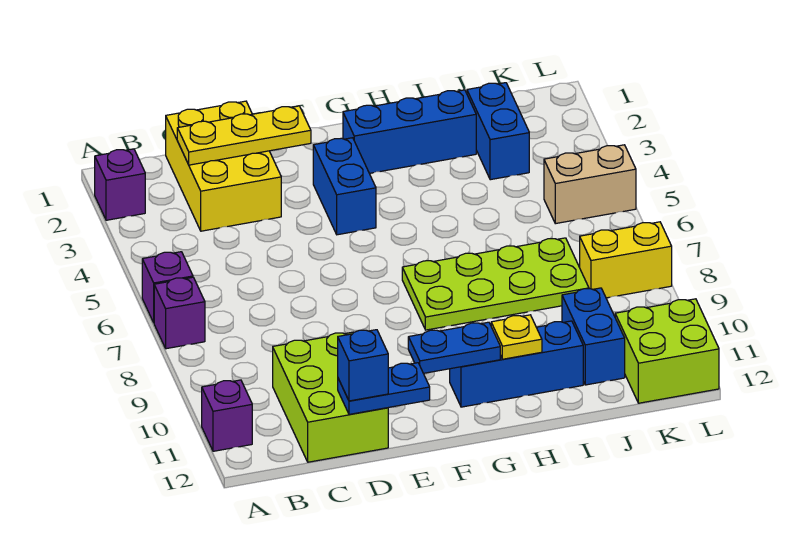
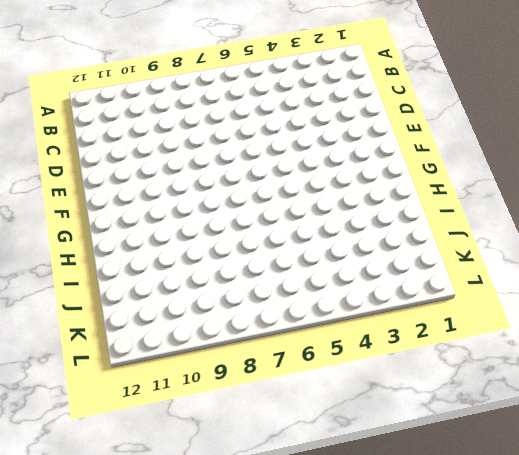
none -> purple brick A2 level 1
none -> purple brick A6 level 1
none -> purple brick A7 level 1

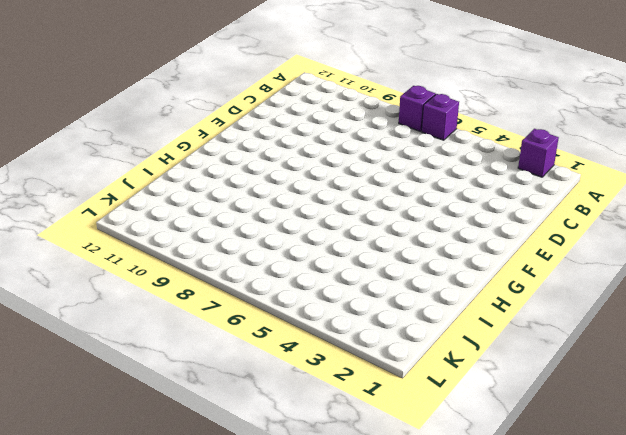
none -> purple brick A11 level 1
none -> yellow brick C1:D3 level 1
none -> lime brick C10:D12 level 1

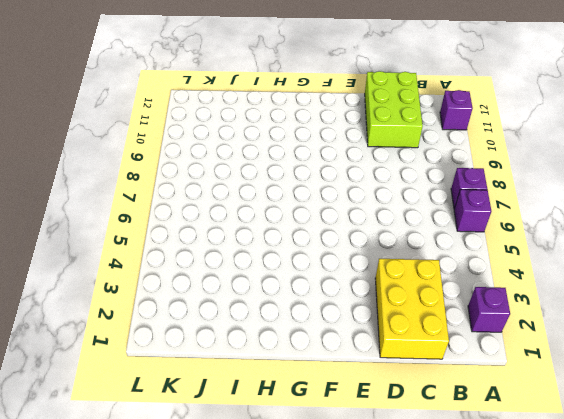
none -> blue brick F3:F4 level 1
none -> blue brick G2:I2 level 1
none -> lime plate G7:J8 level 1

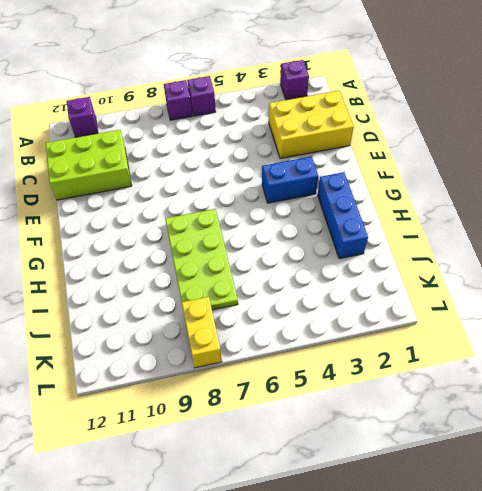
none -> blue brick G11:I11 level 1
none -> blue brick J2:J3 level 1
none -> blue brick J10:J11 level 1

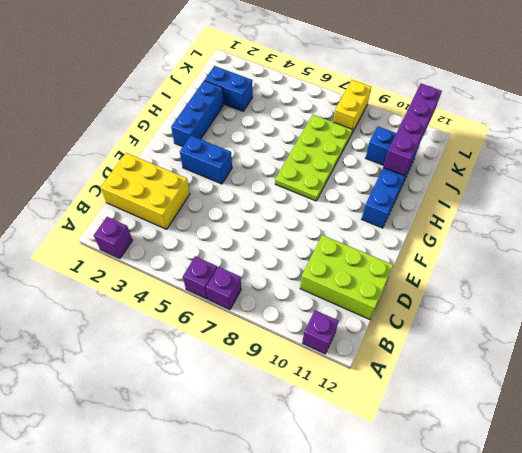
purple brick I11:L11 level 2 -> none
none -> tan brick K5:L5 level 1
none -> lime brick K11:L12 level 1
none -> yellow plate C2:E2 level 2

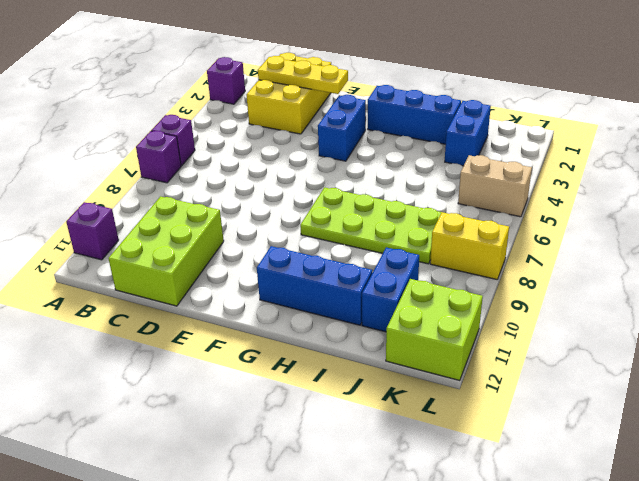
none -> blue plate D12:E12 level 2
none -> blue plate F11:G11 level 2
none -> yellow plate H11 level 2

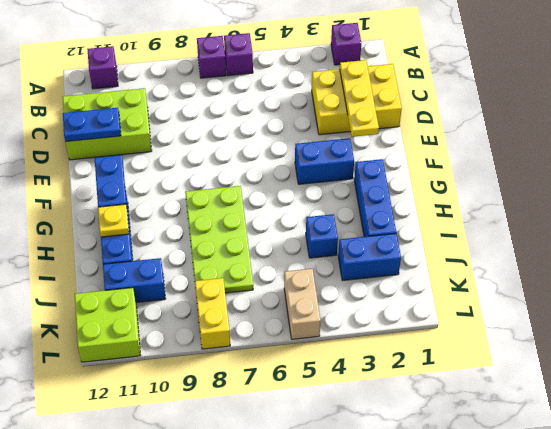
blue plate D11:D12 level 2 -> blue plate D12:E12 level 2
blue brick I4 level 1 -> blue brick D12 level 3

